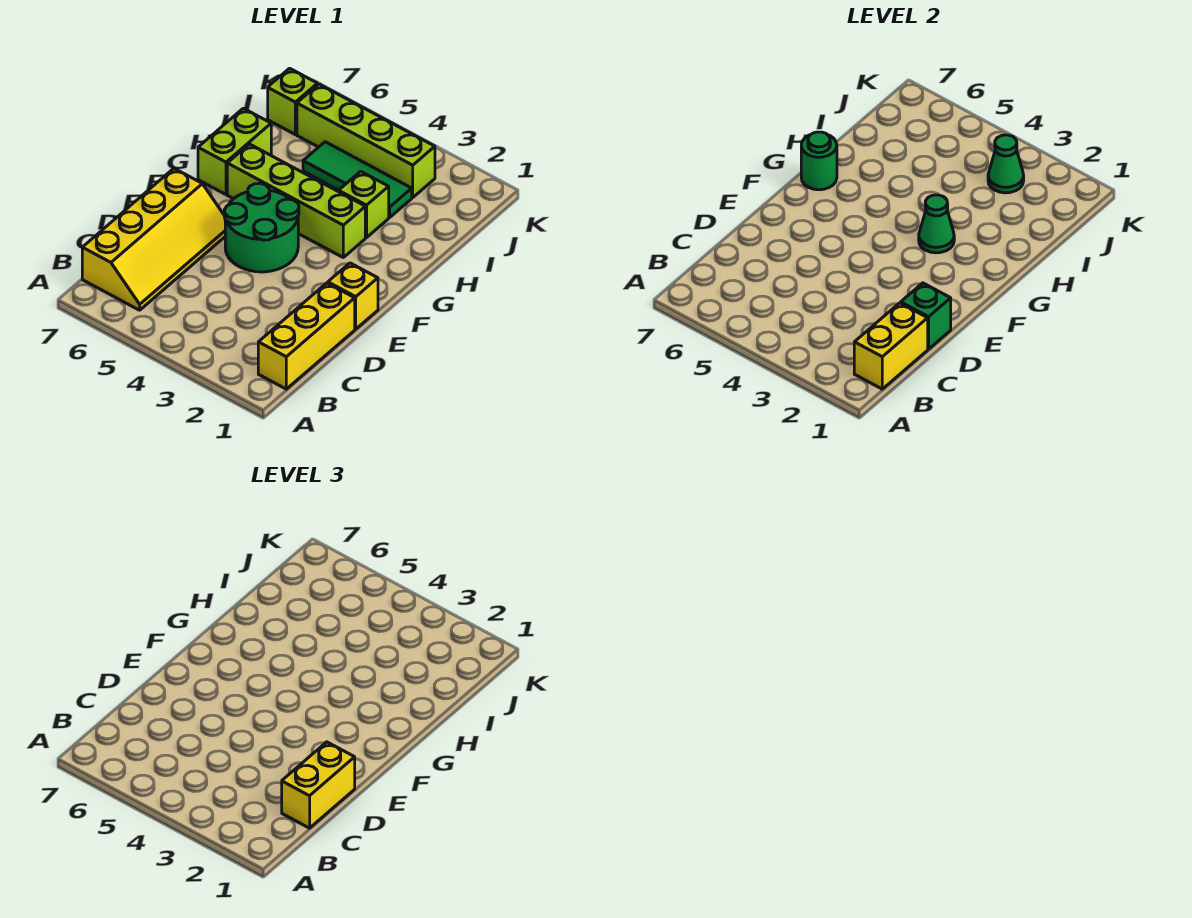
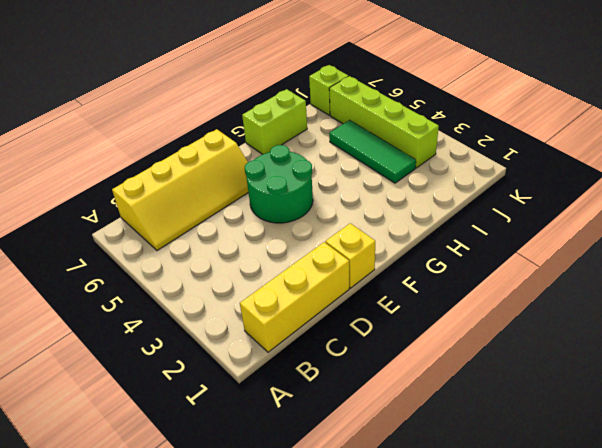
none -> lime brick G3:G6 level 1
none -> lime brick H3 level 1
none -> yellow brick B1:C1 level 2

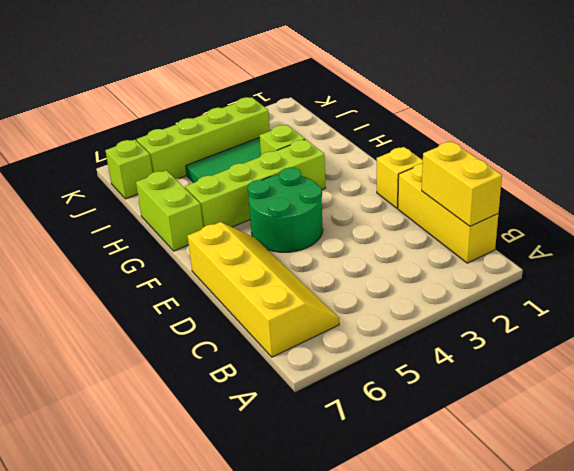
none -> green brick D1 level 2
none -> green cone G3 level 2
none -> green round brick G7 level 2

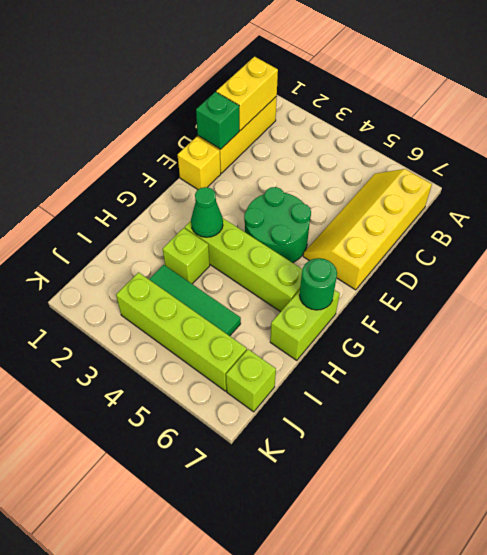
none -> green cone J3 level 2
none -> yellow brick C1:D1 level 3

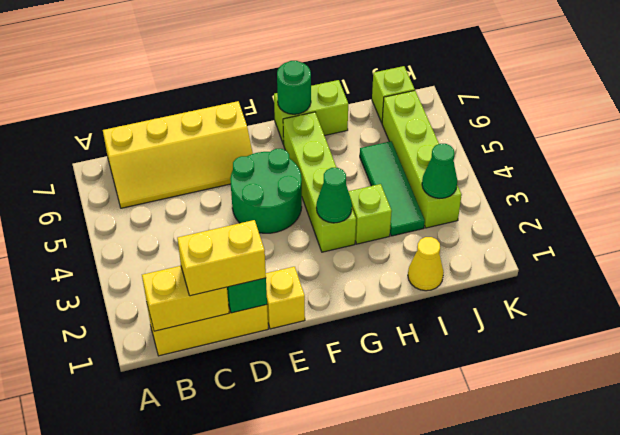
yellow cone I1 level 1 -> none

